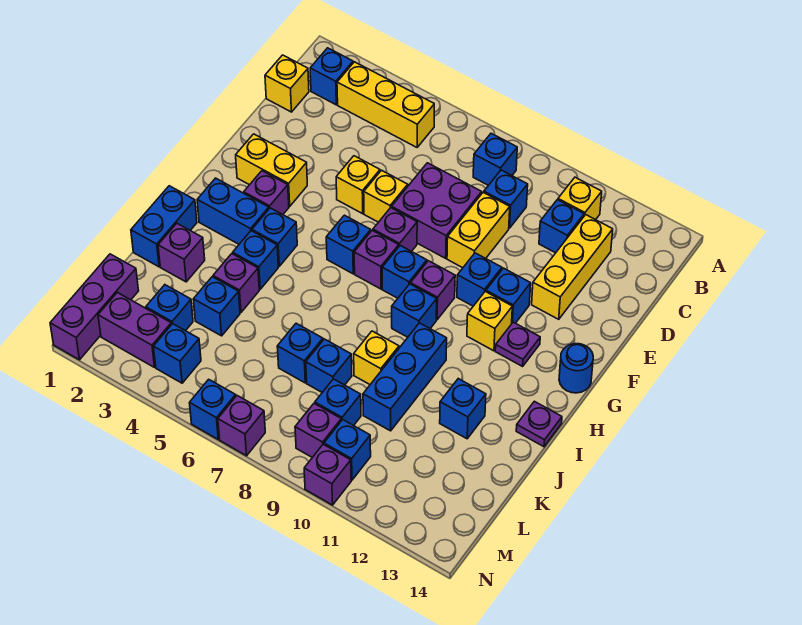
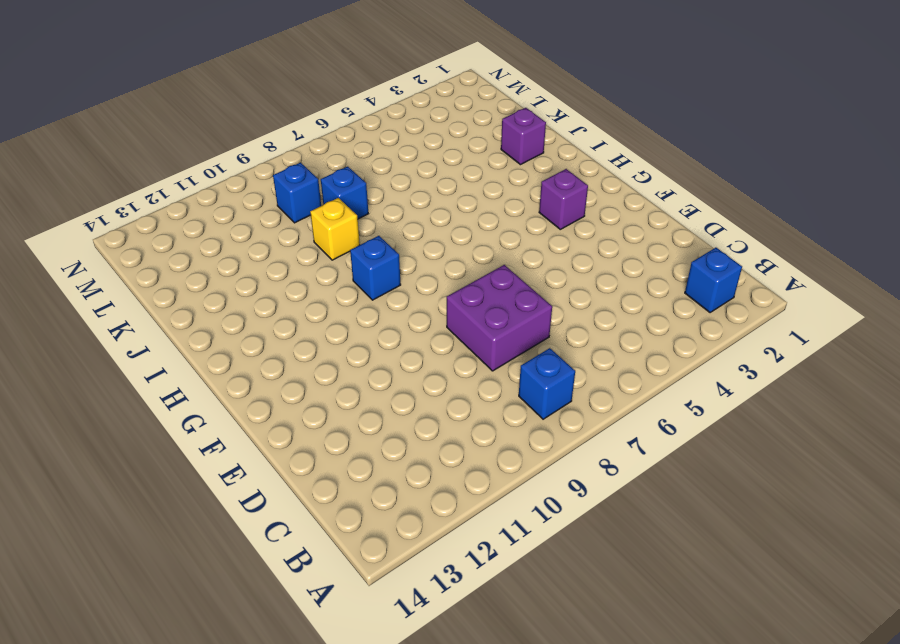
none -> yellow brick B3:B5 level 1
none -> yellow brick B11 level 1
none -> yellow brick C1 level 1
none -> blue brick C9 level 1

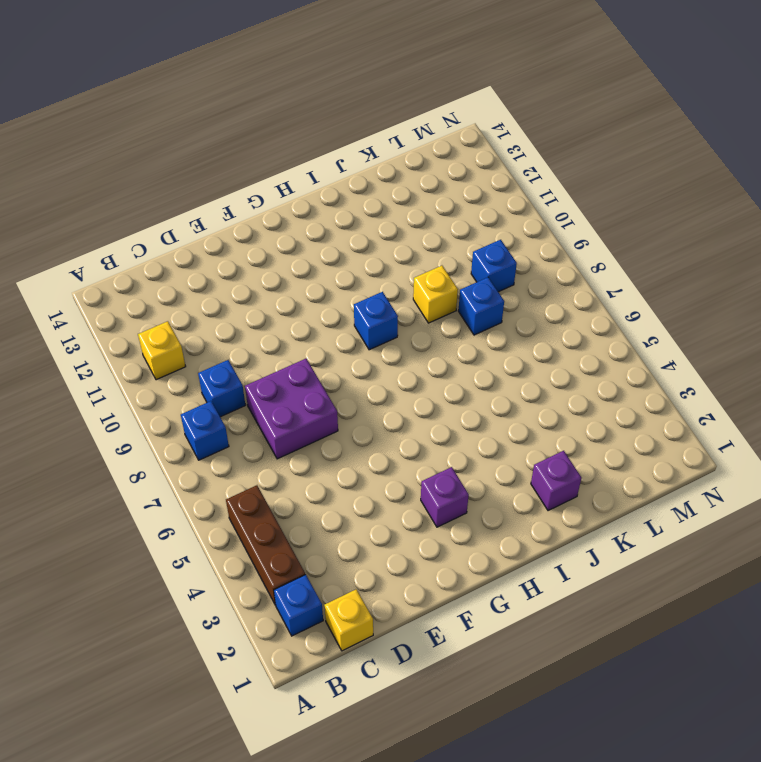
brown brick B3:B5 level 1 -> yellow brick B3:B5 level 1
none -> blue brick C11 level 1
none -> yellow brick C12:E12 level 1
none -> yellow brick D9:E9 level 1
none -> yellow brick E5 level 1

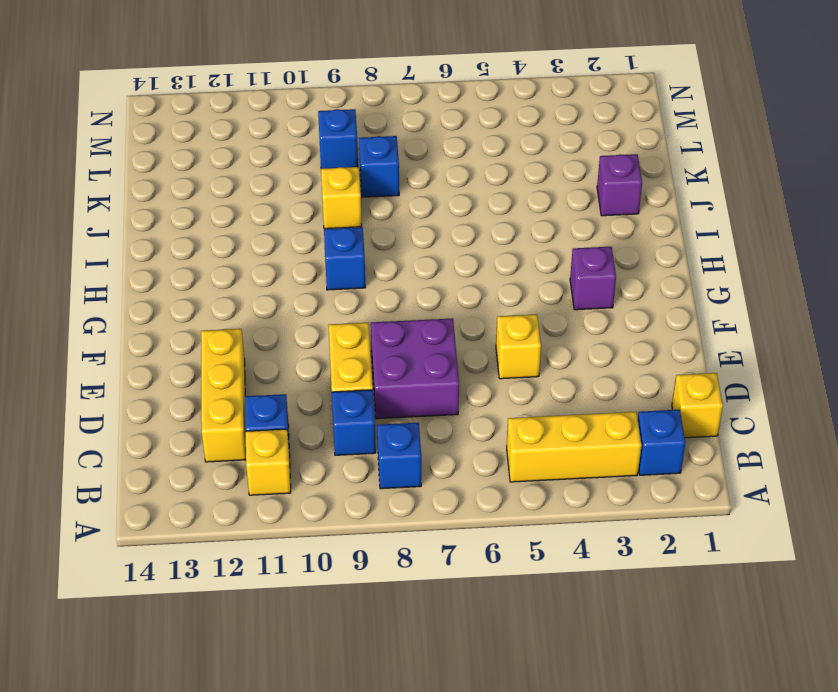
none -> yellow brick E6 level 1
none -> yellow brick F2:F3 level 1
none -> purple brick F7 level 1
none -> blue brick F10 level 1

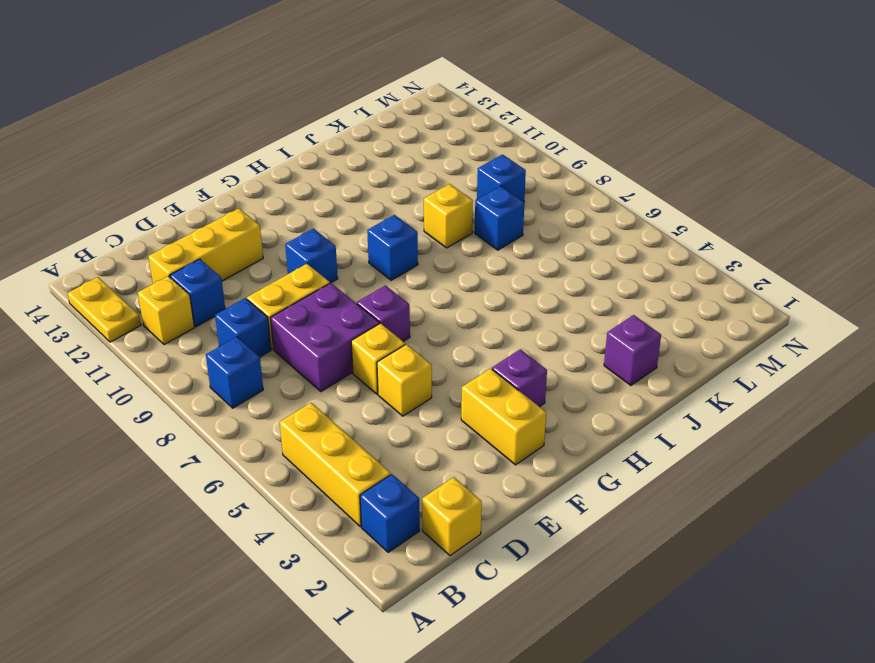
yellow plate A12:A13 level 1 -> none
none -> blue brick F11 level 1
none -> blue brick G6 level 1
none -> purple brick G7 level 1
none -> blue brick G8 level 1

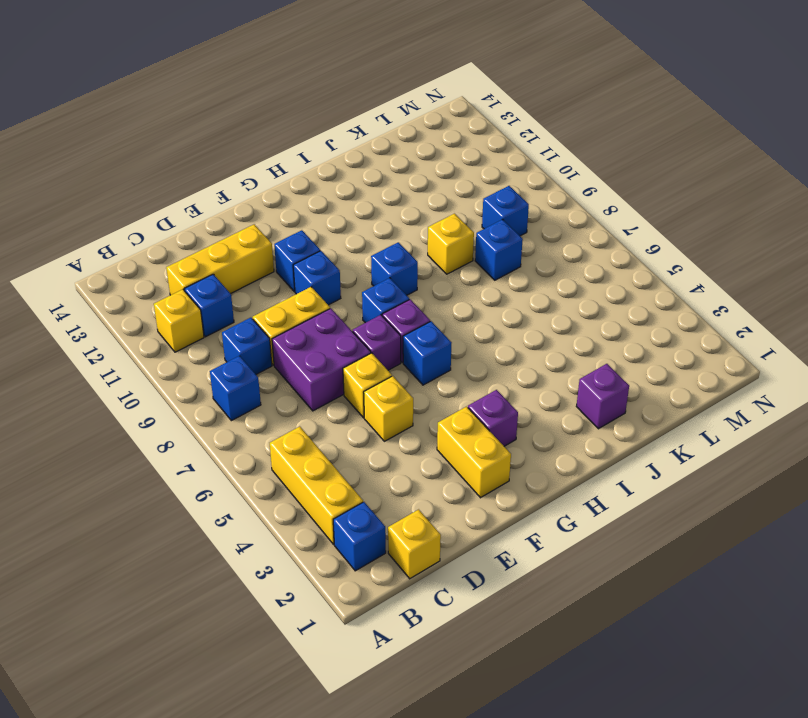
none -> purple brick G9 level 1
none -> yellow brick G11 level 1
none -> purple plate G12 level 1
none -> blue round brick G14 level 1

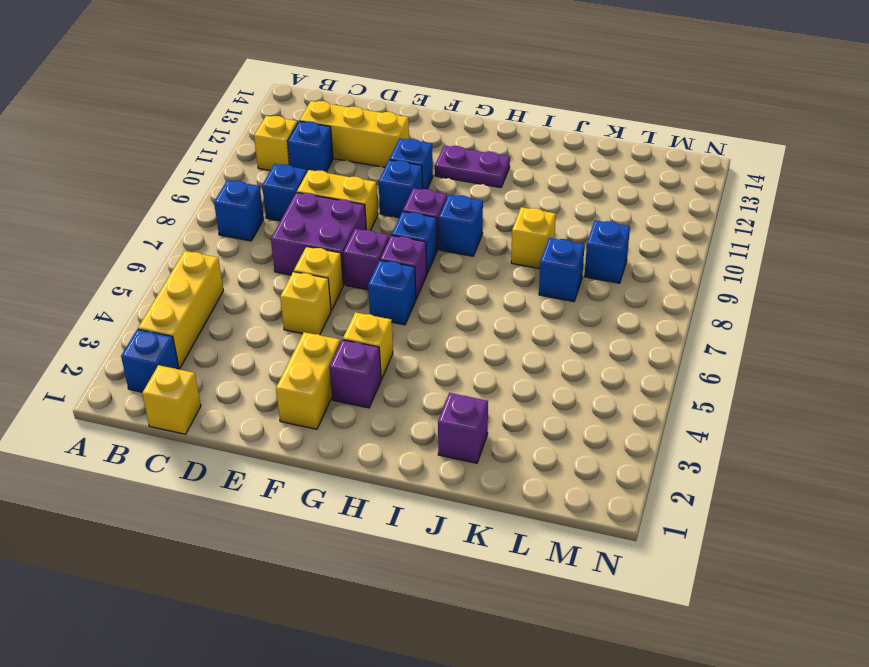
yellow brick G4 level 1 -> yellow brick G11 level 1
purple plate G12:H12 level 1 -> purple plate G12 level 1
none -> blue round brick G14 level 1
none -> blue brick H2:H3 level 1
none -> blue brick H4 level 1
none -> blue brick I1:J1 level 1

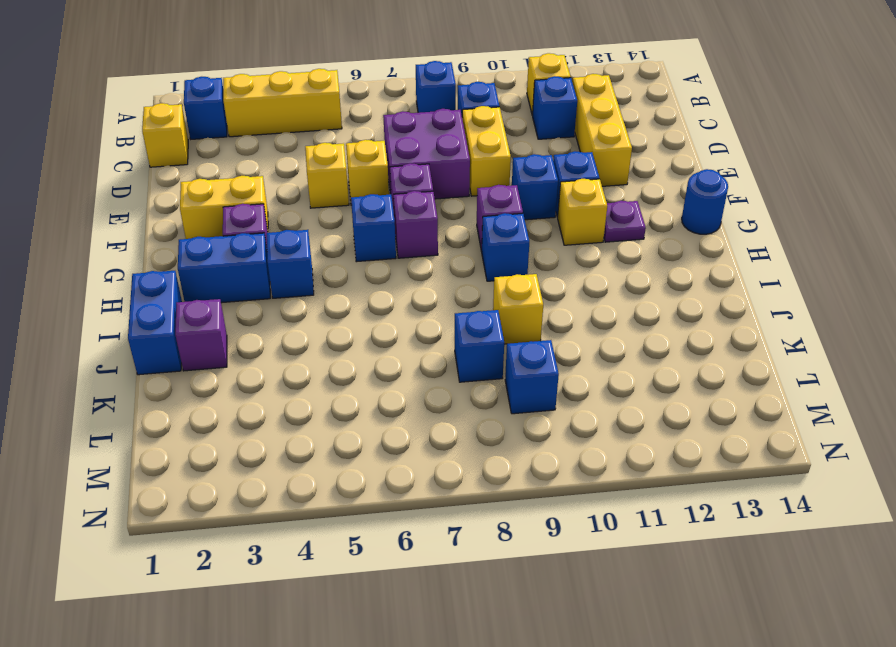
none -> blue brick G8 level 1
none -> blue brick I4 level 1
none -> blue brick I10:K10 level 1
none -> purple plate I14 level 1

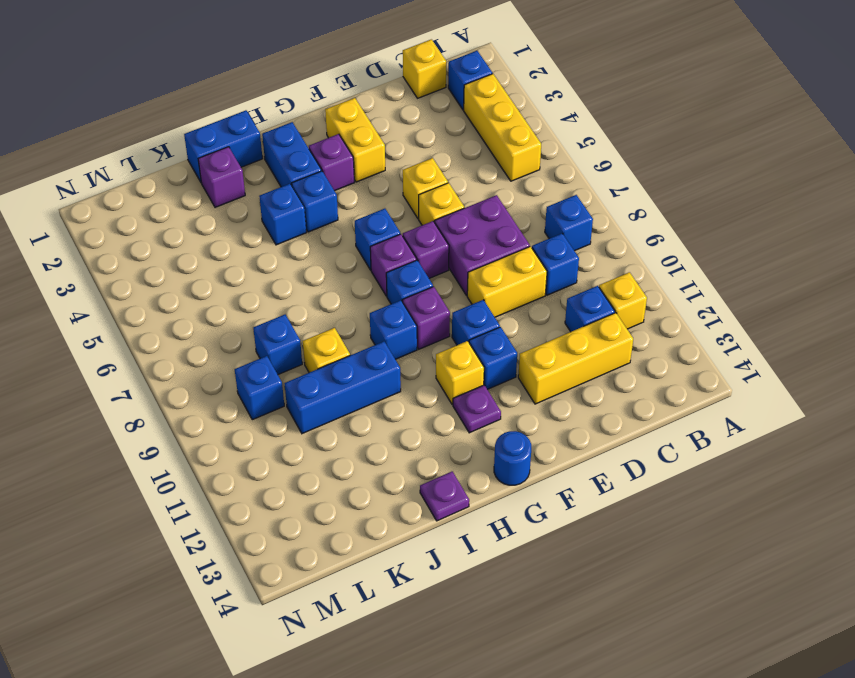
none -> purple brick J4 level 1
none -> blue brick J12 level 1
none -> blue brick K4 level 1
none -> blue brick K7 level 1

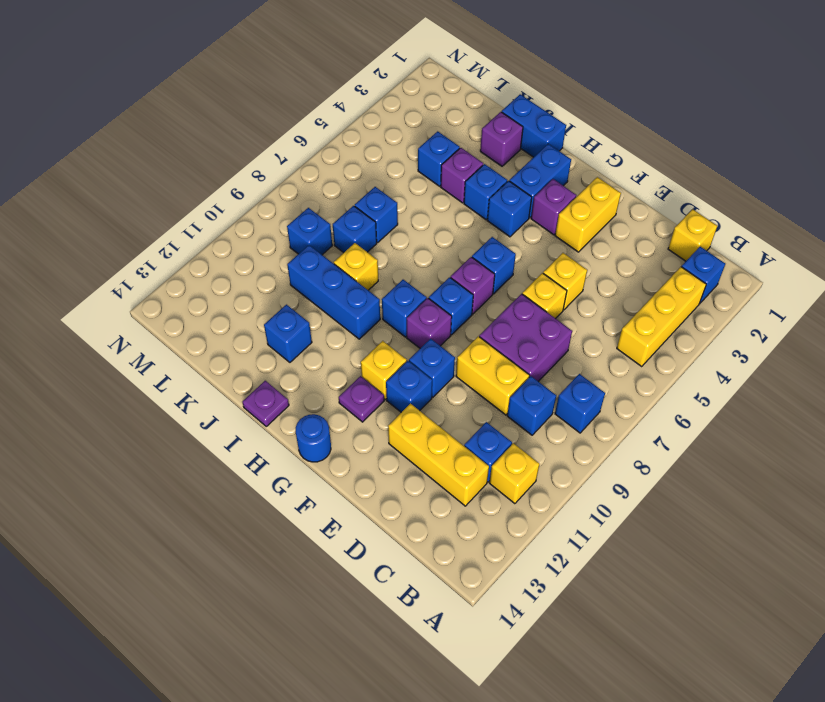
none -> purple brick F7 level 1
none -> purple brick L1:N1 level 1
none -> blue brick L3 level 1
none -> purple brick M2:M3 level 1

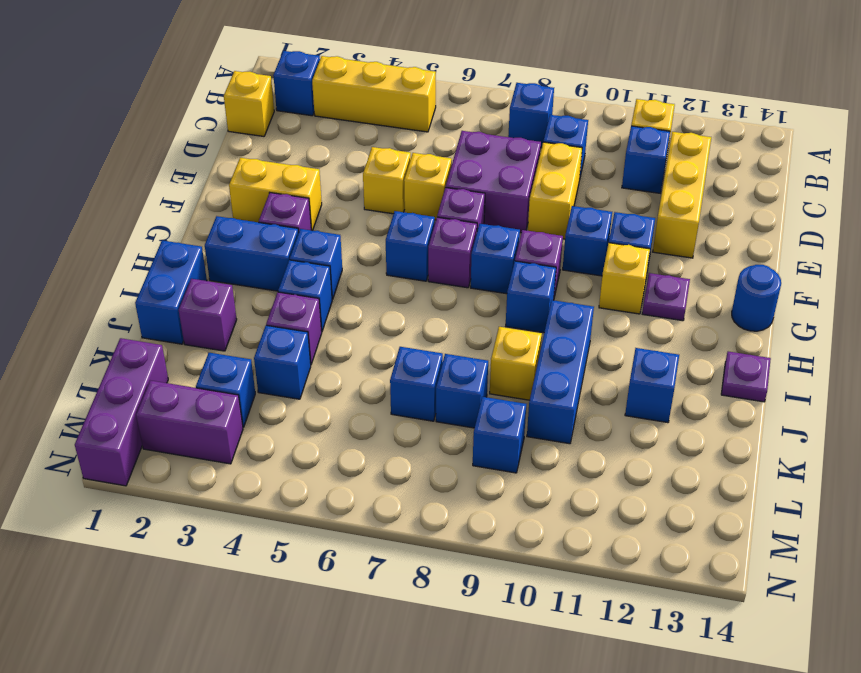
none -> blue brick M4 level 1
none -> purple brick M9 level 1
none -> blue brick M10 level 1
none -> blue brick N6 level 1

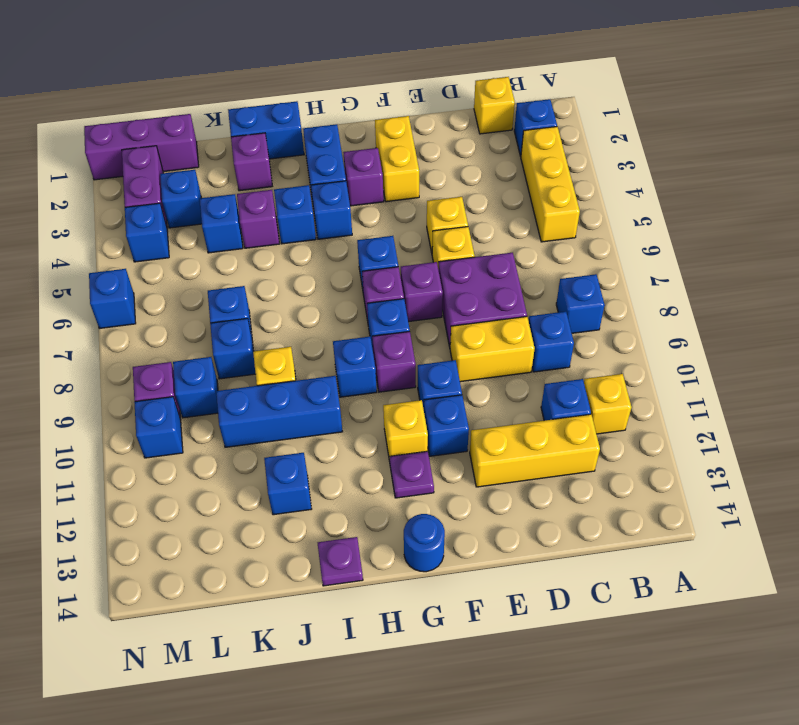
none -> purple brick N7 level 1
none -> purple brick N10 level 1

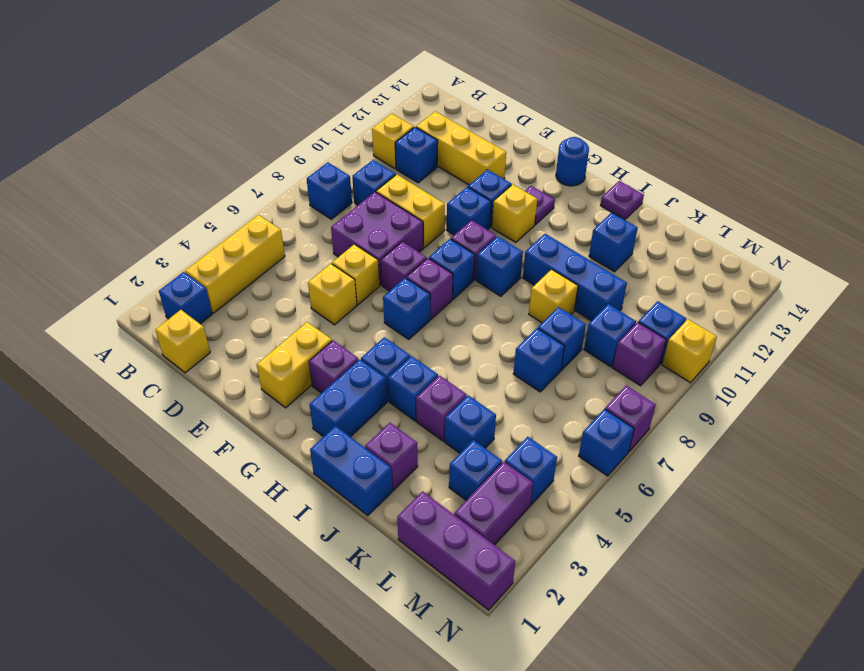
yellow brick N10 level 1 -> purple brick N10 level 1

